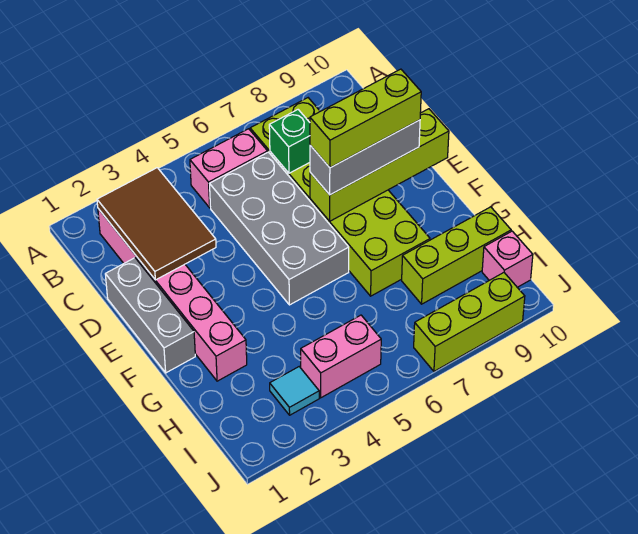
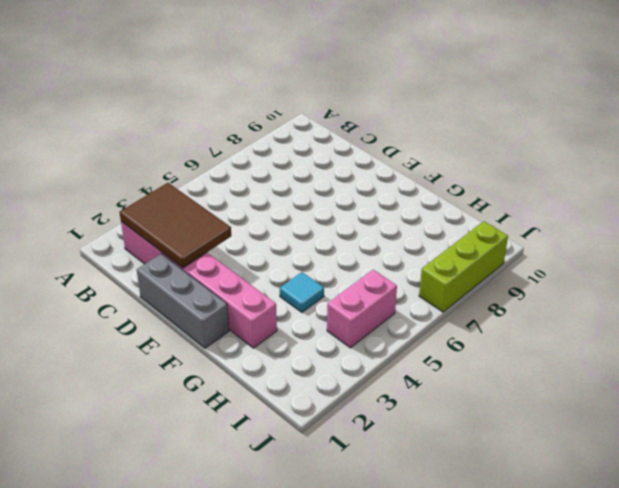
cyan tile G4 level 1 -> cyan tile I3 level 1
none -> pink brick B5:B6 level 1
none -> lime brick B7:G8 level 1
none -> grey brick C5:F6 level 1

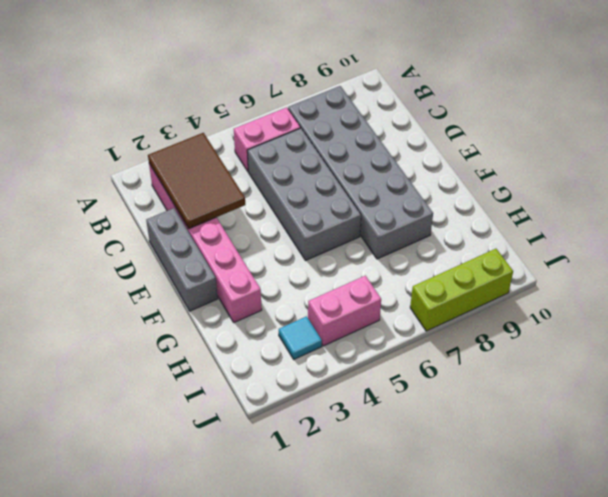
grey brick B7:G8 level 1 -> lime brick B7:G8 level 1
none -> lime brick H8:H10 level 1
none -> pink brick I10 level 1
none -> green brick C7 level 2

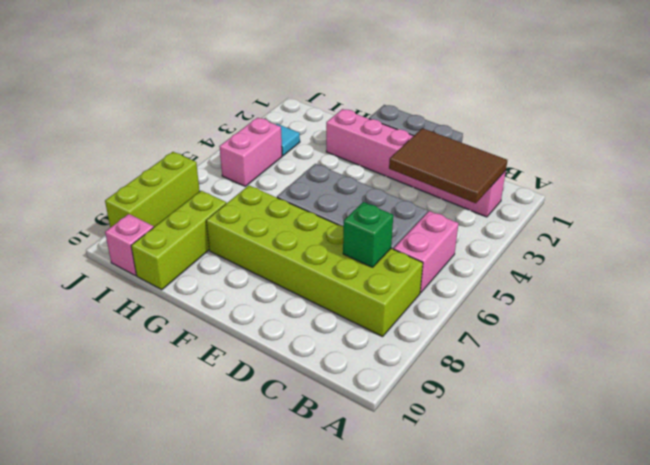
none -> lime brick E7:E10 level 2
none -> grey brick E7:E9 level 3
none -> lime brick E7:E9 level 4

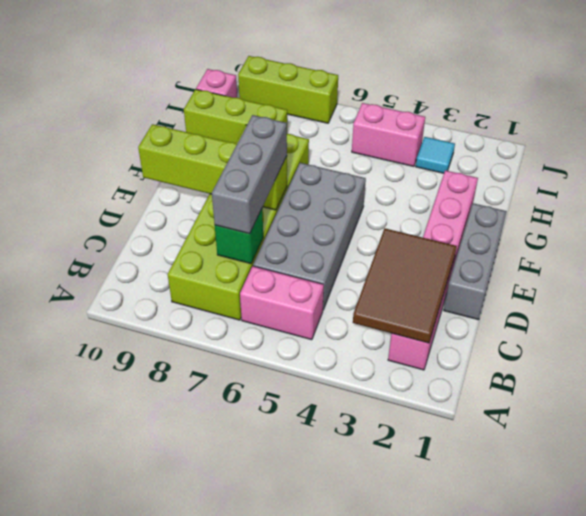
grey brick C7:E7 level 3 -> grey brick E7:E9 level 3
none -> lime brick E7:E9 level 4

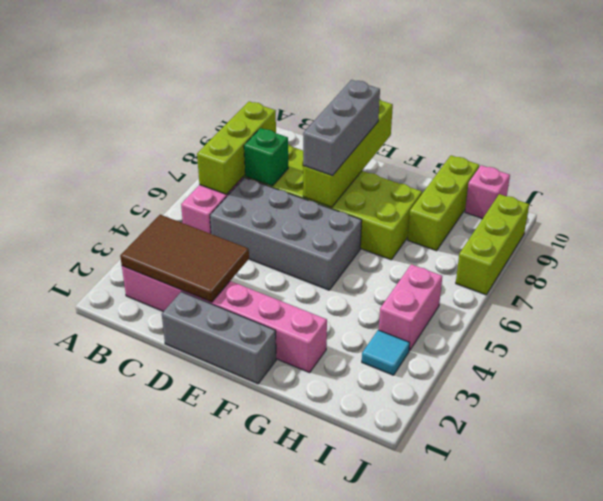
lime brick B6:B8 level 2 -> lime brick E7:E9 level 4

